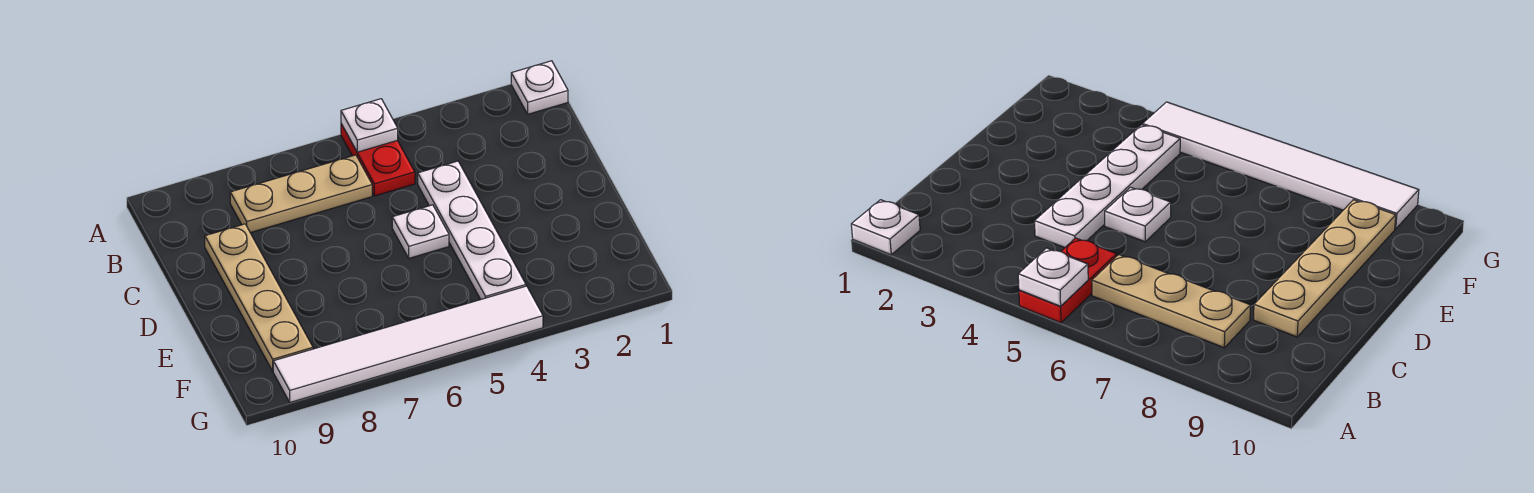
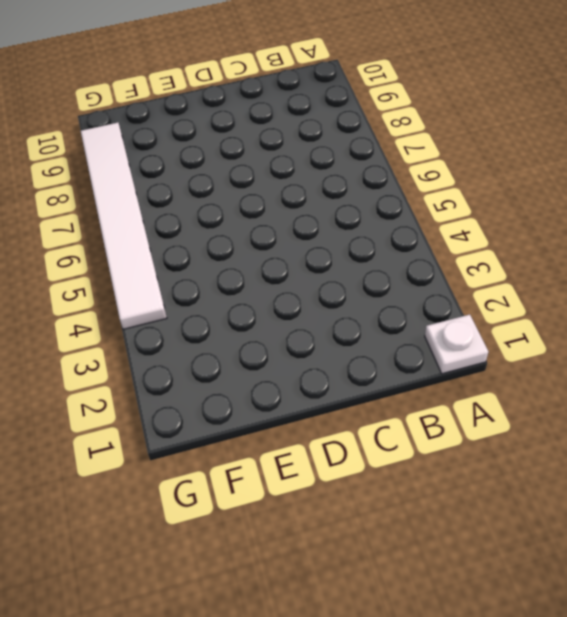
none -> red plate A5:B5 level 1
none -> tan plate B6:B8 level 1

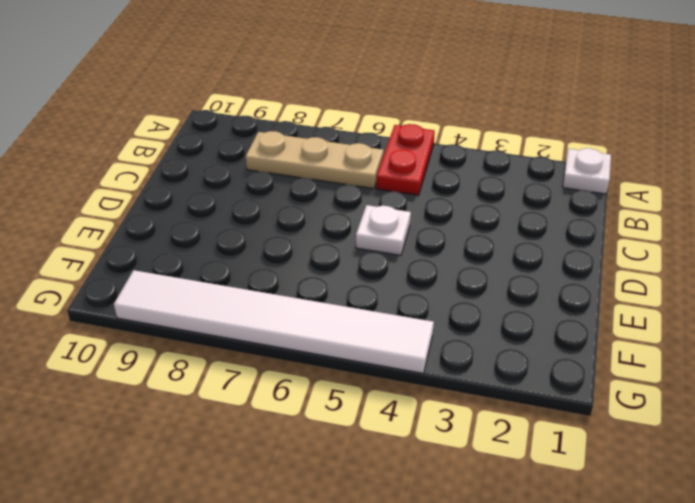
none -> white plate C4:F4 level 1
none -> tan plate C9:F9 level 1

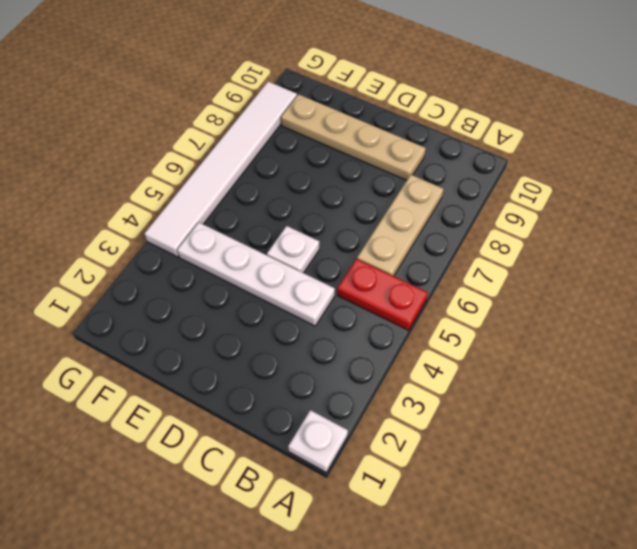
none -> white plate A5 level 2

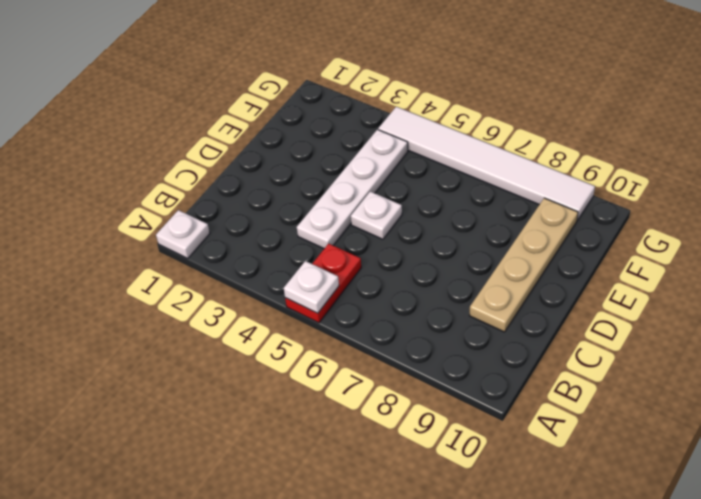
none -> tan plate B6:B8 level 1

